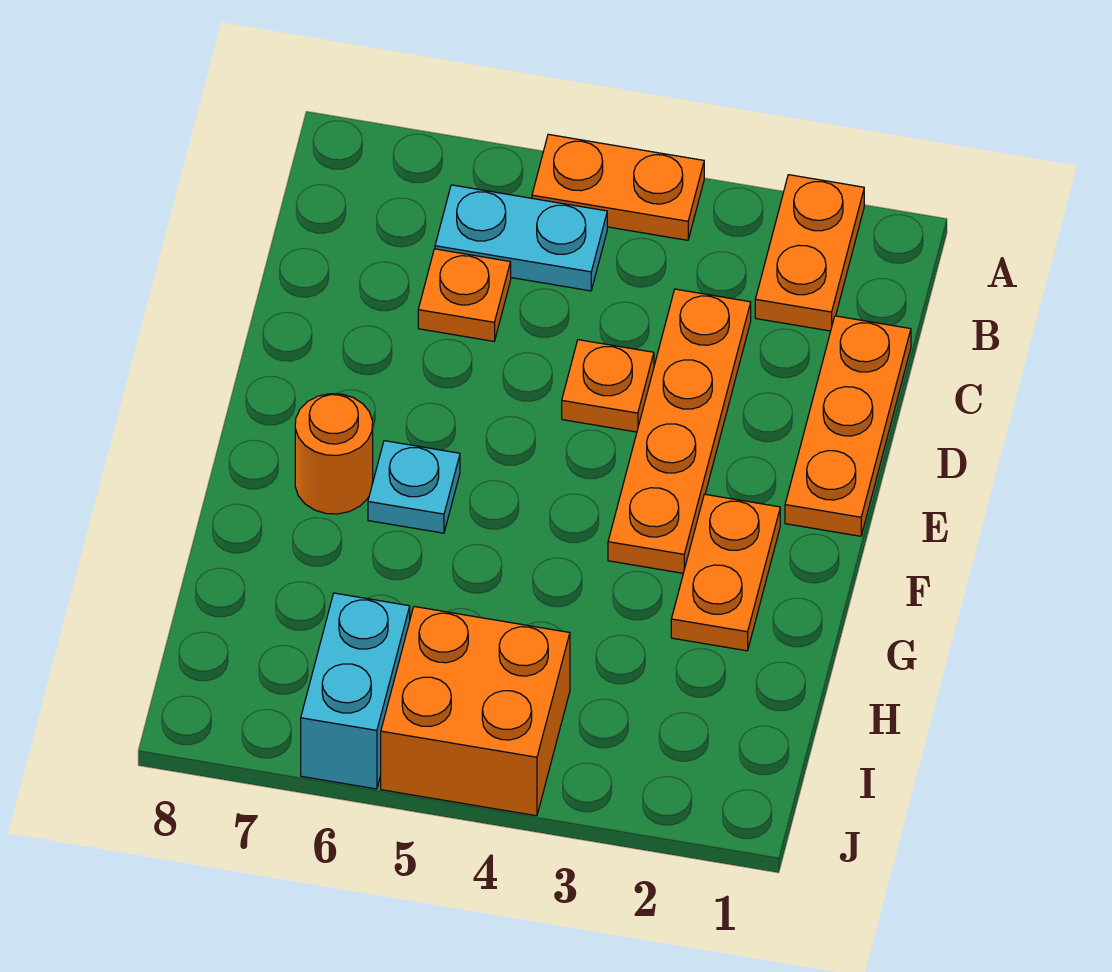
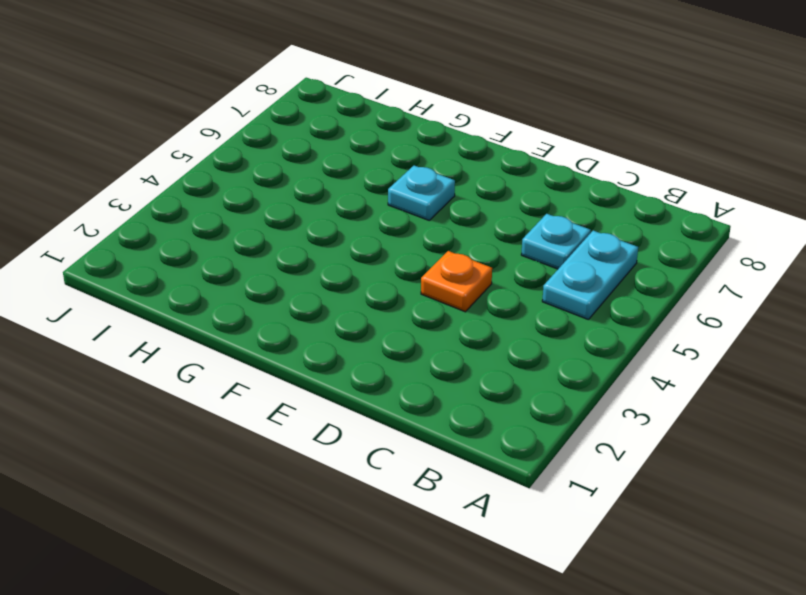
cyan plate C6 level 1 -> orange plate C6 level 1
none -> orange plate A2:B2 level 1
none -> orange plate A4:A5 level 1
none -> orange plate C1:E1 level 1

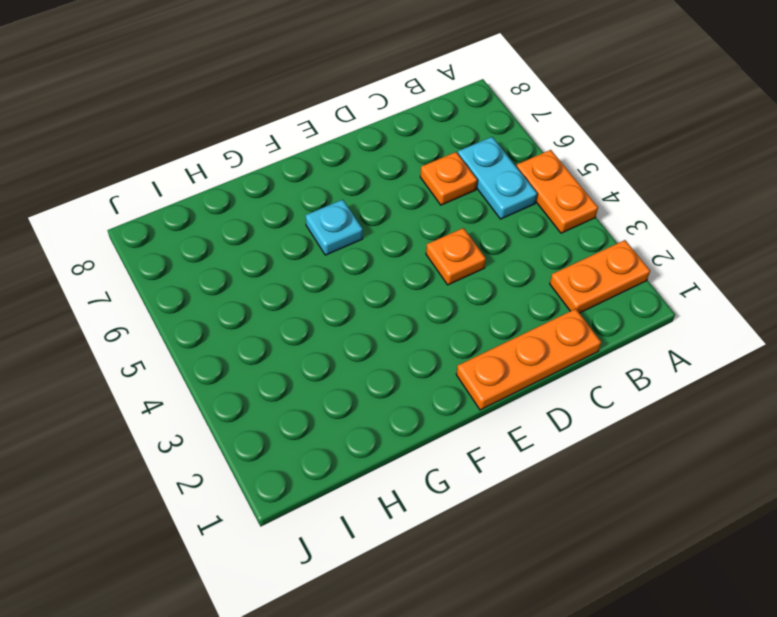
none -> orange plate C3:F3 level 1
none -> orange plate F2:G2 level 1
none -> orange round brick F7 level 1

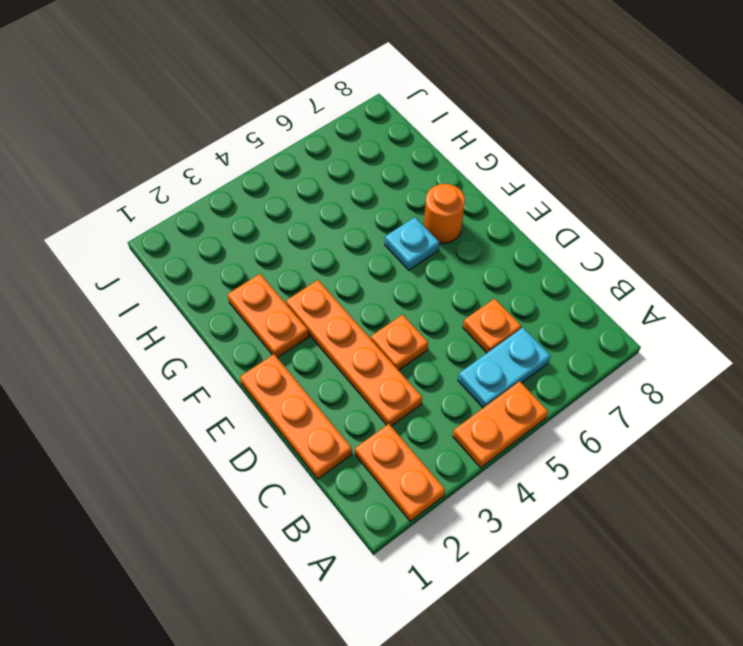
none -> orange brick I4:J5 level 1
none -> cyan brick I6:J6 level 1

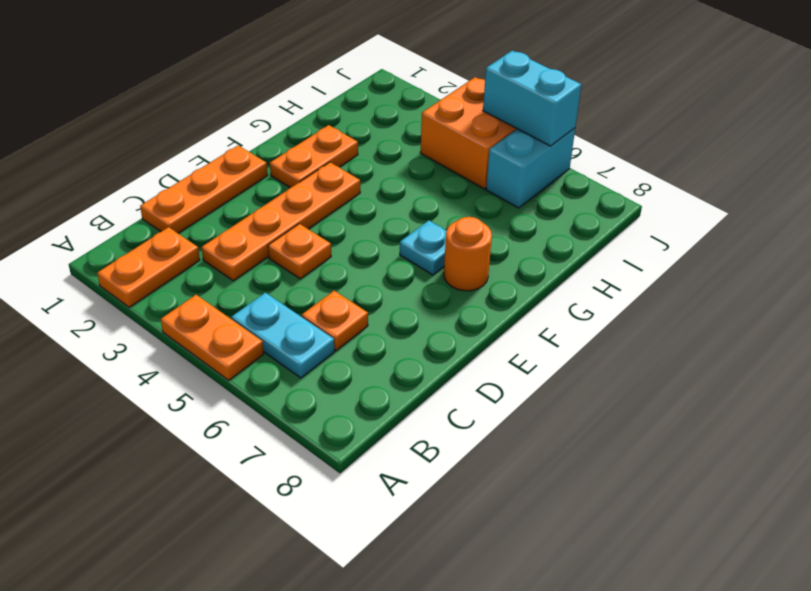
cyan brick J5:J6 level 2 -> none

